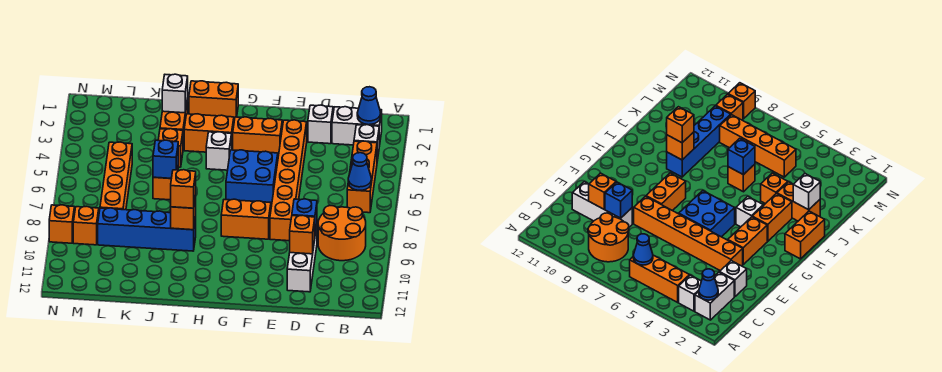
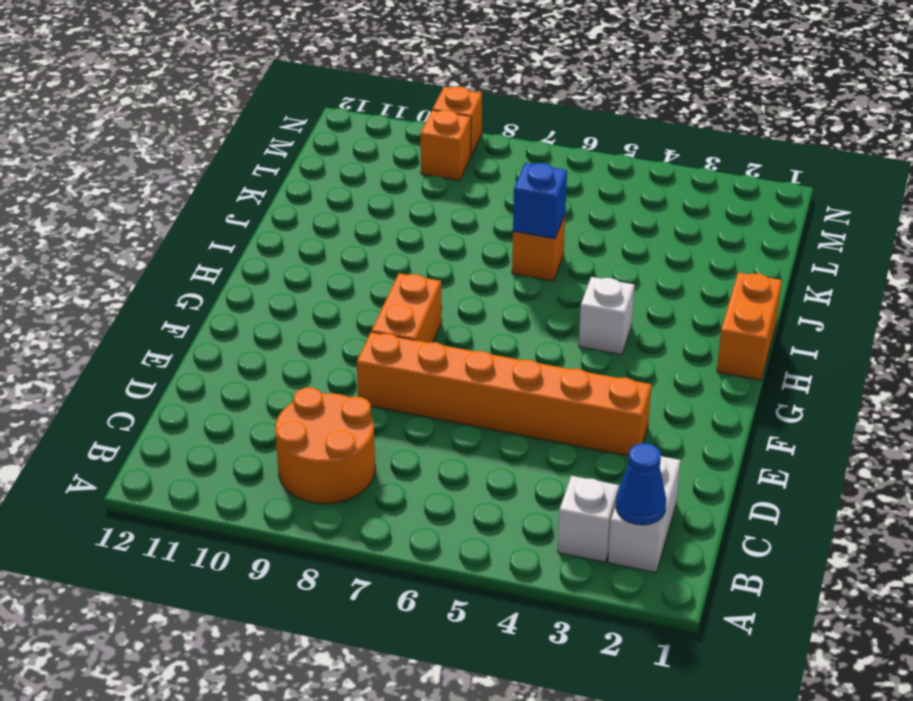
none -> orange brick B4:B6 level 1
none -> white brick D2 level 1
none -> white brick D9:D11 level 1

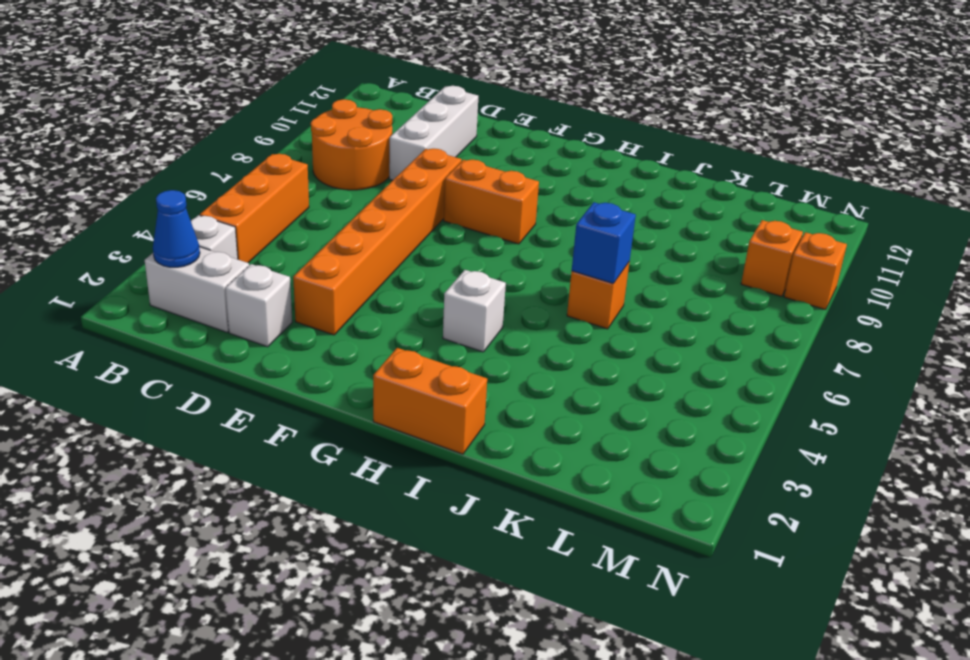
none -> orange brick F3:G3 level 1
none -> blue brick F5:G6 level 1
none -> orange brick H3:I3 level 1

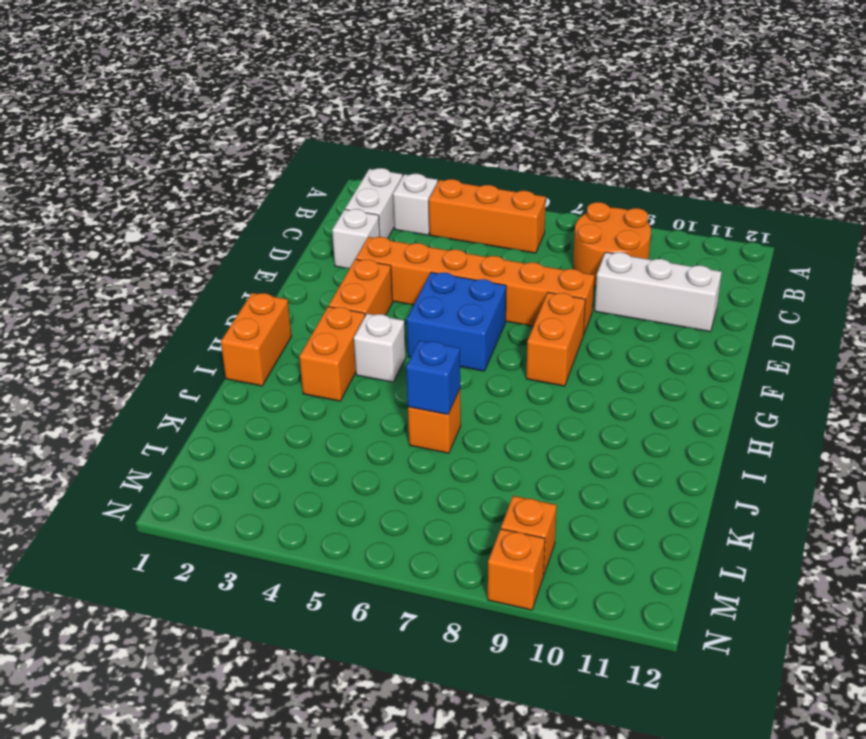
none -> blue brick I9:L9 level 1
none -> orange brick J2:J3 level 1
none -> orange brick J4 level 1

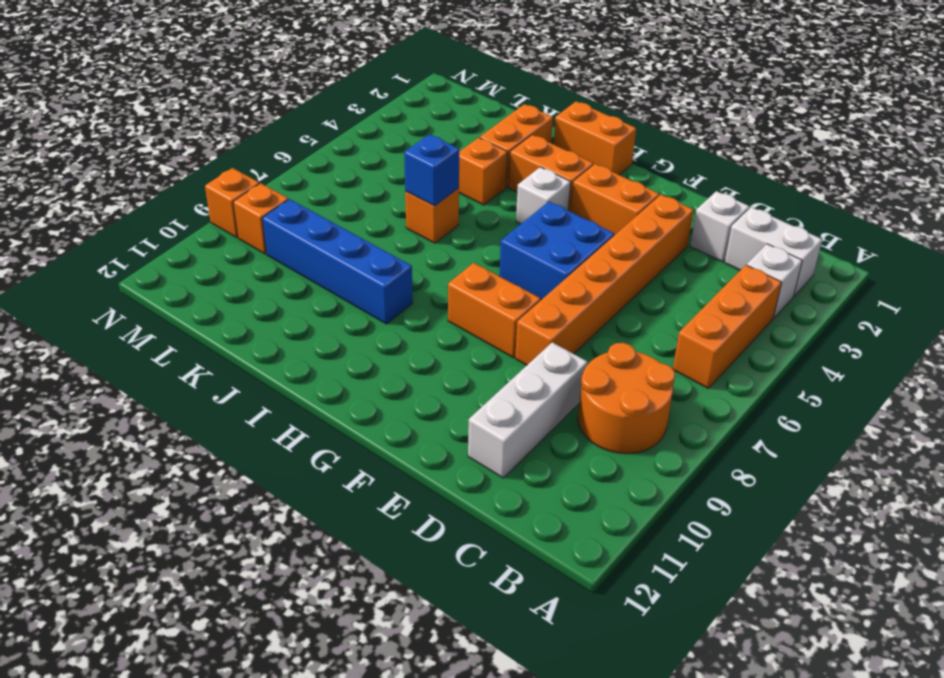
none -> orange brick L5:L8 level 1
none -> blue cone B2 level 2
none -> blue cone B6 level 2

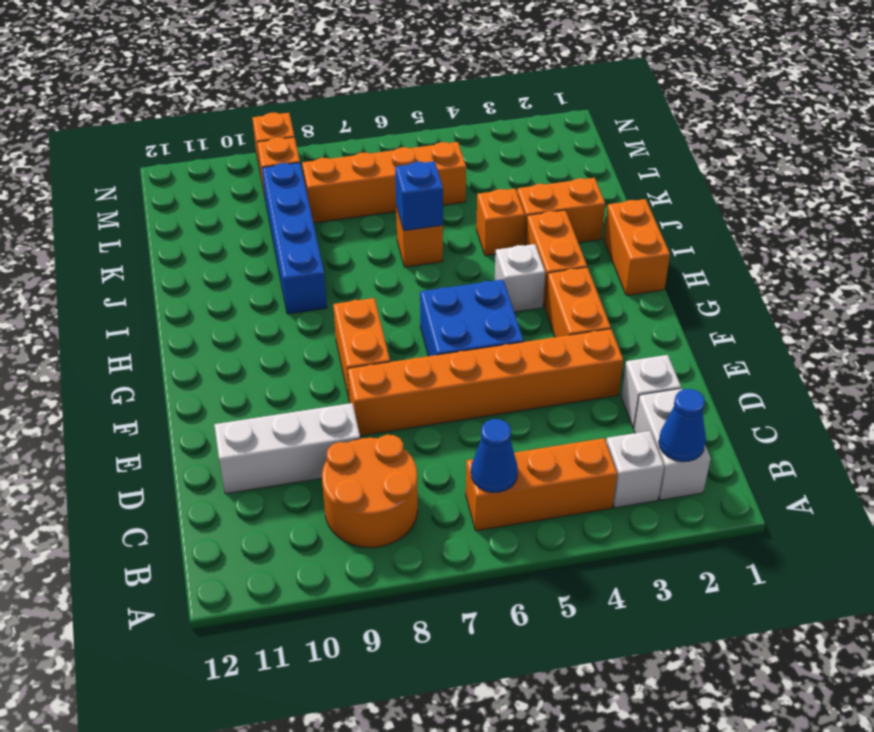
none -> blue brick D9 level 2
none -> orange brick D10 level 2
none -> orange brick I9 level 2

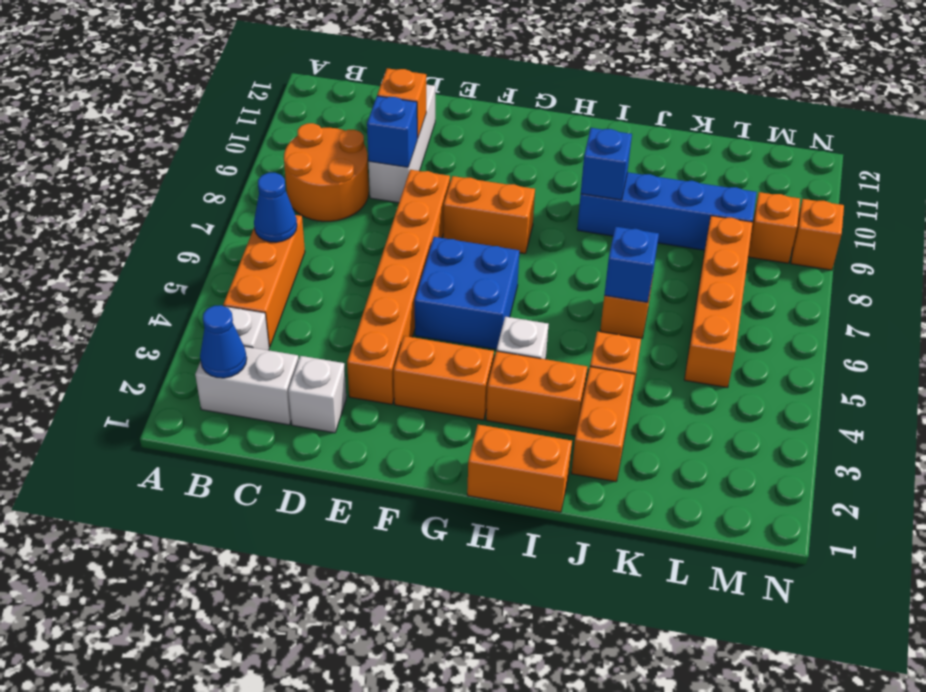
blue brick I9 level 2 -> orange brick I9 level 2
none -> white brick J2 level 2
none -> orange brick I9 level 3

